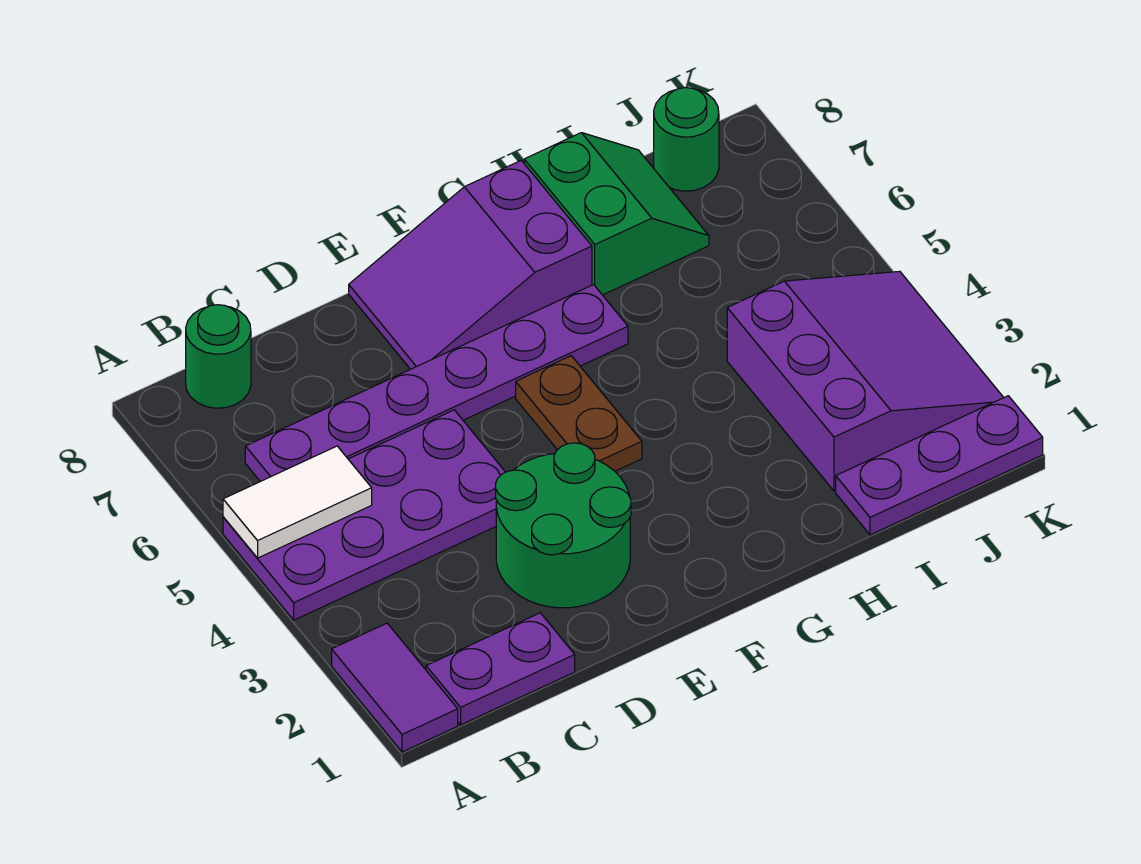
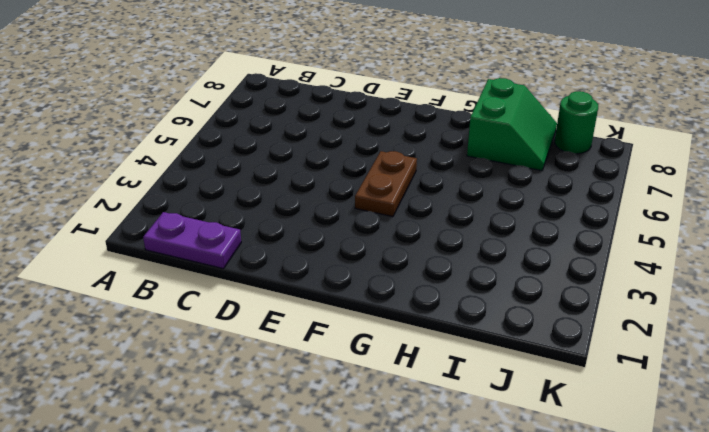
none -> purple tile A1:A2 level 1
none -> purple plate A4:D5 level 1
none -> purple plate B6:G6 level 1

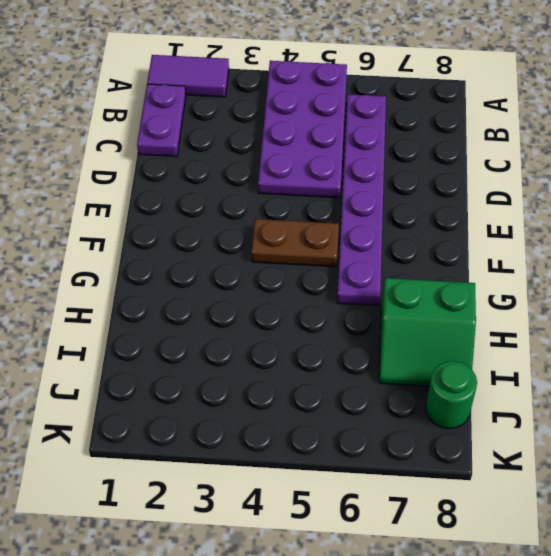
none -> green round brick B8 level 1
none -> green round brick D2:E3 level 1
none -> purple slope E7:G8 level 1 top G

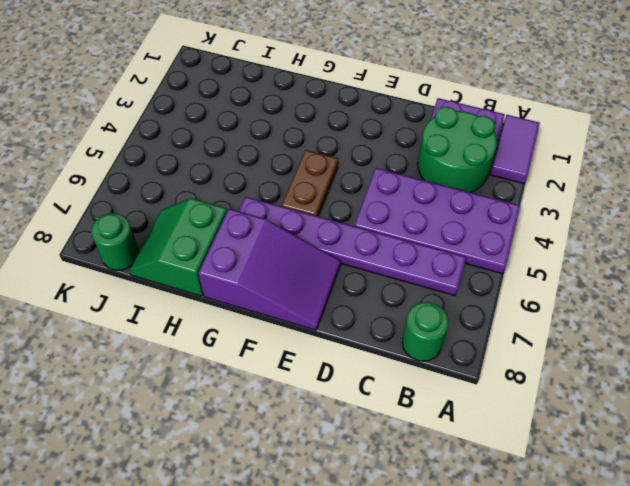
green round brick B2:C3 level 1 -> green round brick D2:E3 level 1
none -> purple plate I1:K1 level 1
none -> purple slope I2:K4 level 1 top I
none -> white tile A5:B5 level 2

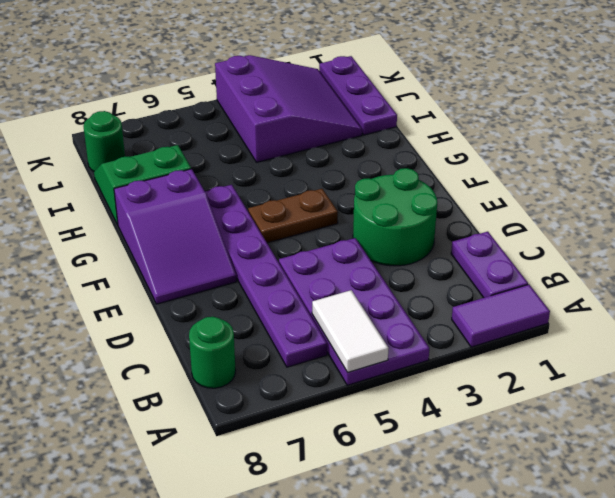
purple slope I2:K4 level 1 top 4 -> purple slope I2:K4 level 1 top I

